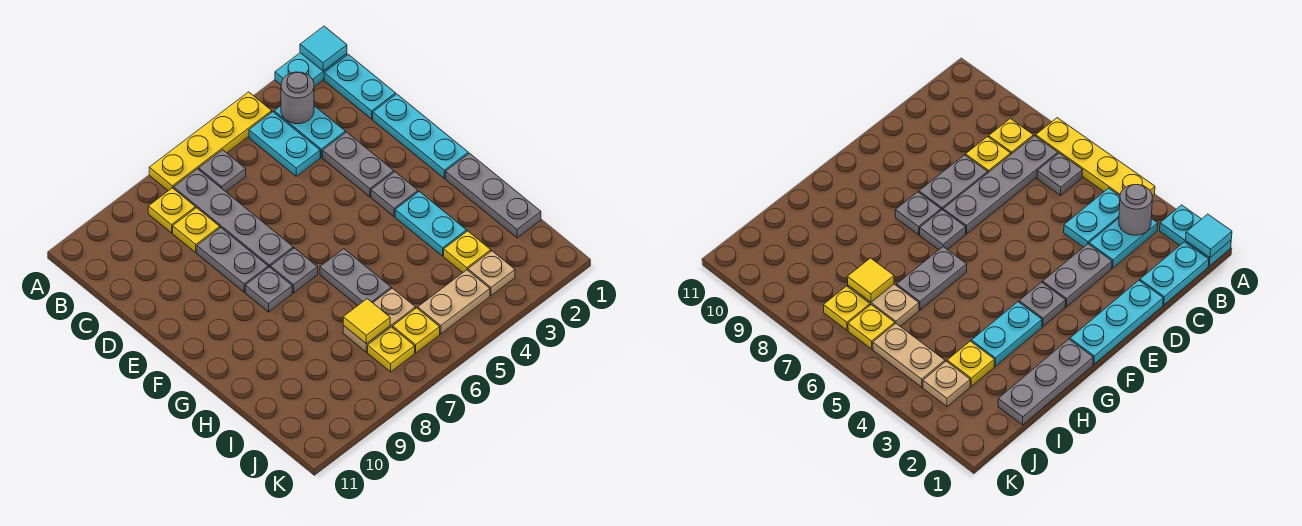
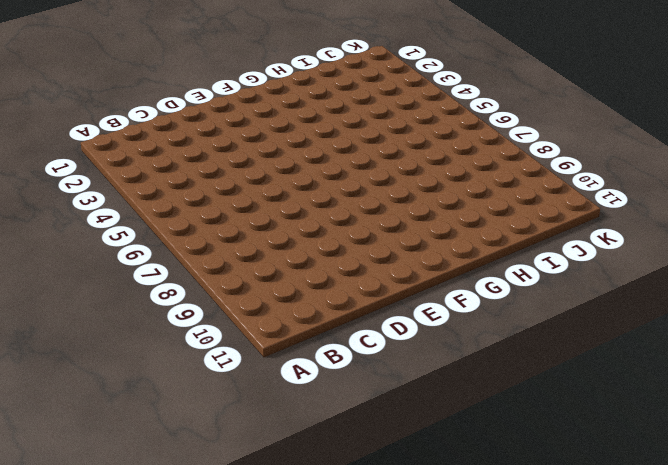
none -> cyan plate A1:A2 level 1
none -> yellow plate A4:A7 level 1
none -> cyan plate B1:C1 level 1

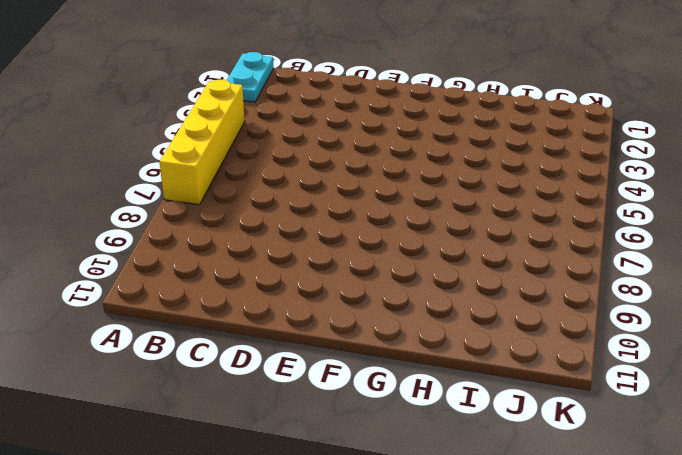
yellow brick A4:A7 level 1 -> yellow plate A4:A7 level 1
none -> cyan plate B1:C1 level 1
none -> cyan plate B3:C3 level 1
none -> cyan plate B4:C4 level 1

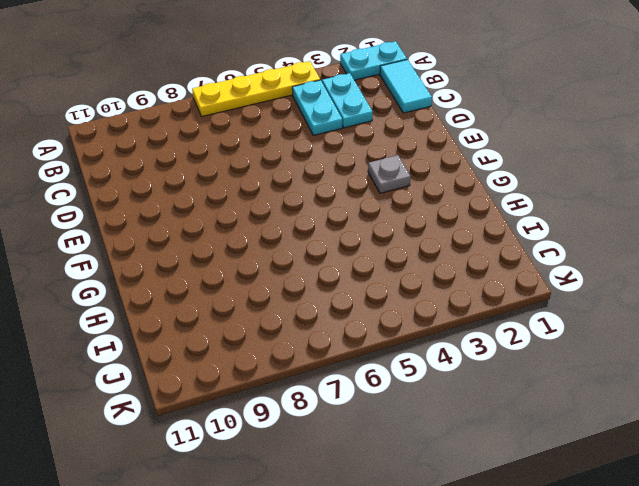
cyan tile B1:C1 level 1 -> cyan plate B1:C1 level 1
none -> grey plate B6 level 1
none -> grey plate B7:E7 level 1
none -> yellow plate B8 level 1

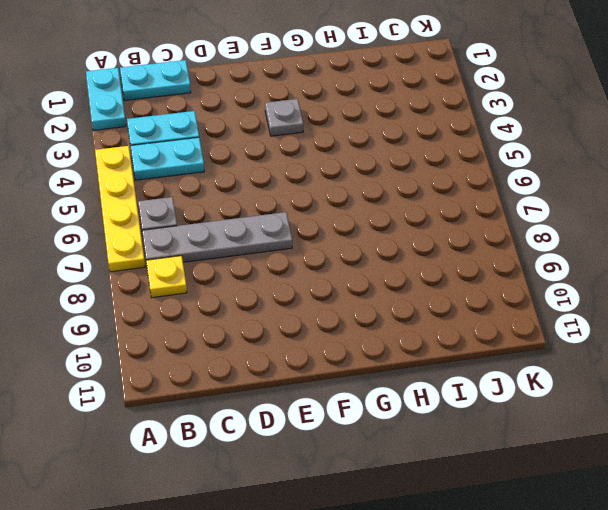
none -> yellow plate C8 level 1
none -> cyan plate D1:F1 level 1
none -> grey plate D3:E3 level 1

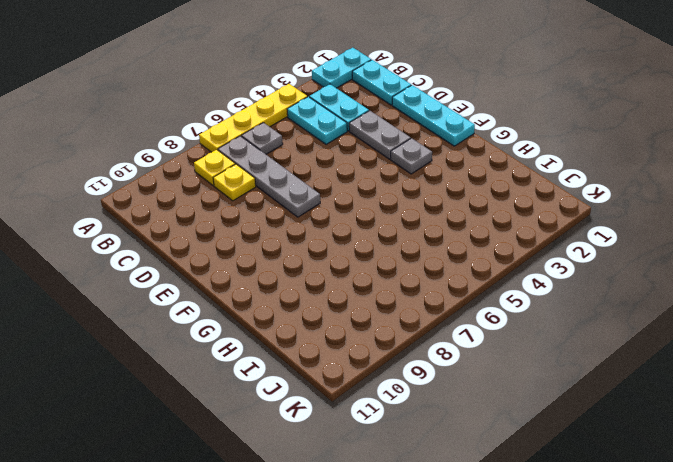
none -> grey plate D8:E8 level 1
none -> grey plate F7 level 1
none -> grey plate F8 level 1

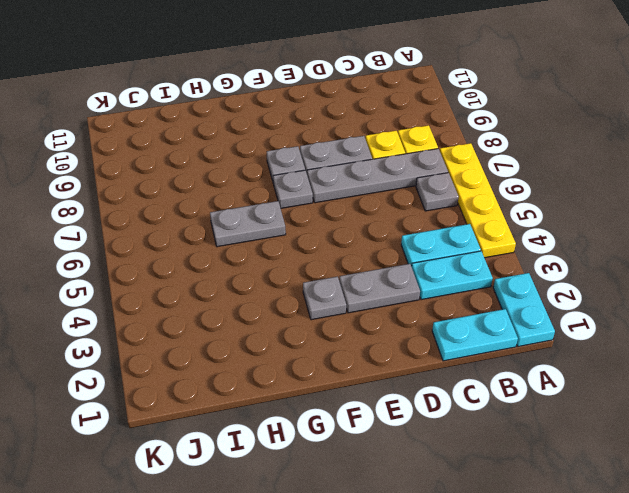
none -> cyan plate D1:F1 level 1
none -> grey plate G1:I1 level 1
none -> cyan plate G3:H3 level 1

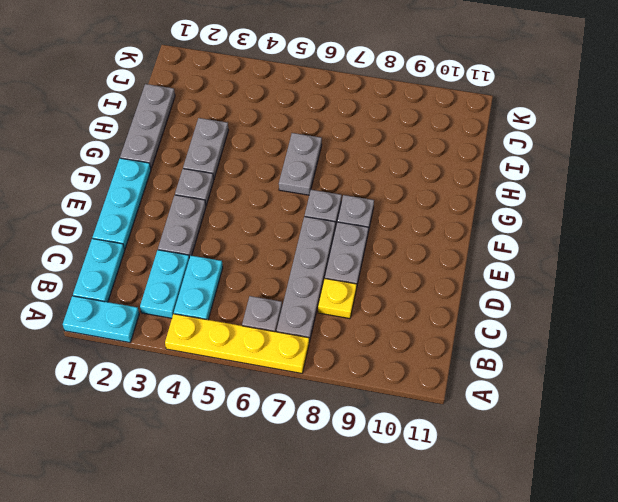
grey plate G3:H3 level 1 -> cyan plate G3:H3 level 1
none -> yellow plate B8 level 1
none -> yellow plate I3 level 1
none -> tan plate I6:I7 level 1

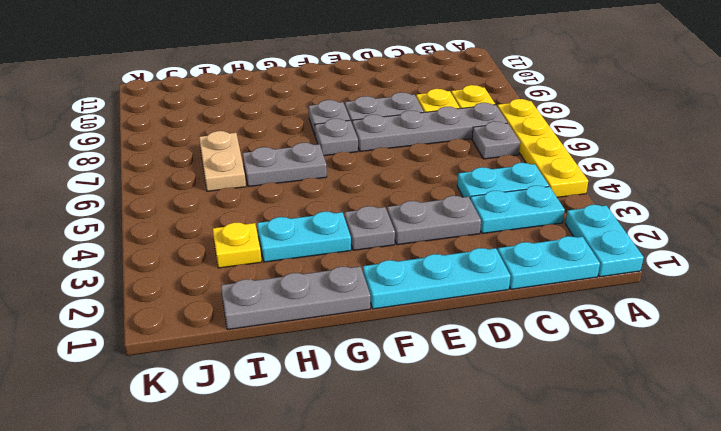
none -> tan plate J3 level 1
none -> tan plate J4:J5 level 1
none -> yellow plate J6 level 1

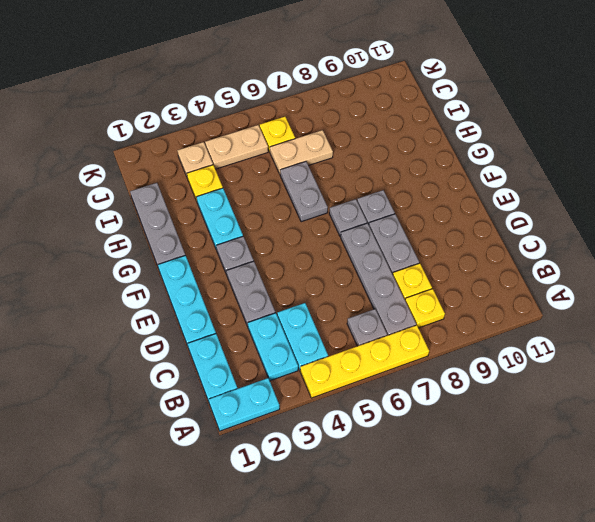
none -> yellow plate J7 level 1
none -> cyan tile A1 level 2
none -> grey round brick B3 level 2

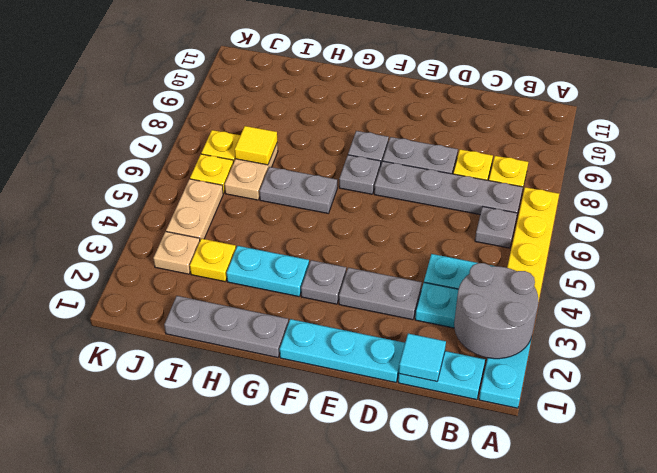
grey round brick A2:B3 level 2 -> grey round brick B3 level 2
cyan tile C1 level 2 -> cyan tile A1 level 2

